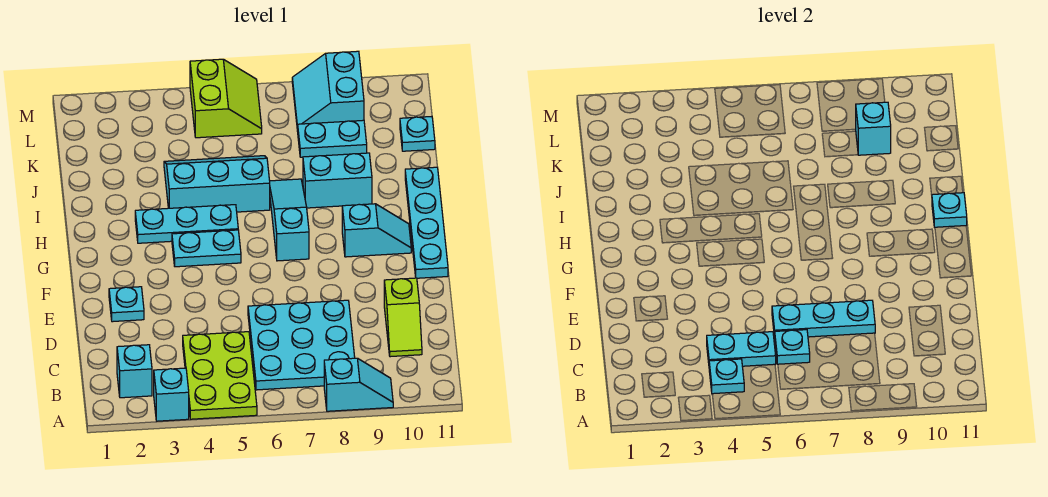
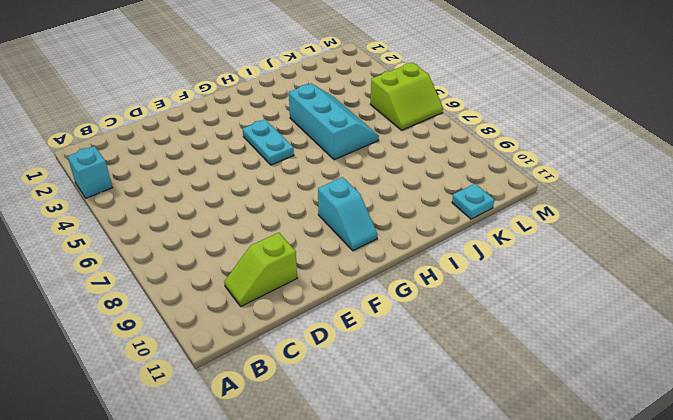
none -> lime plate A4:C5 level 1
none -> cyan slope A8:A9 level 1 top 8
none -> cyan brick B2 level 1

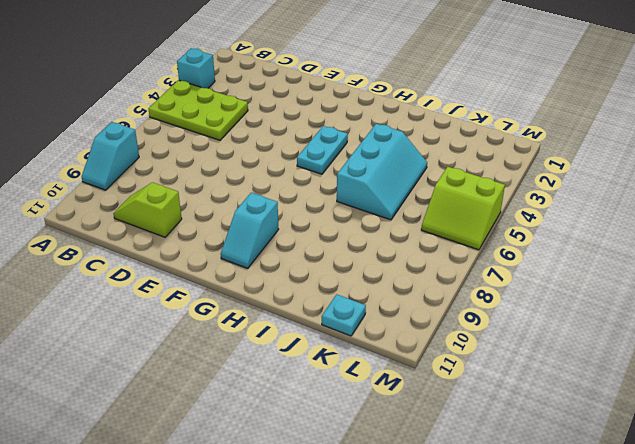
none -> cyan brick B2 level 1
none -> cyan plate B6:D8 level 1
none -> cyan plate E2 level 1

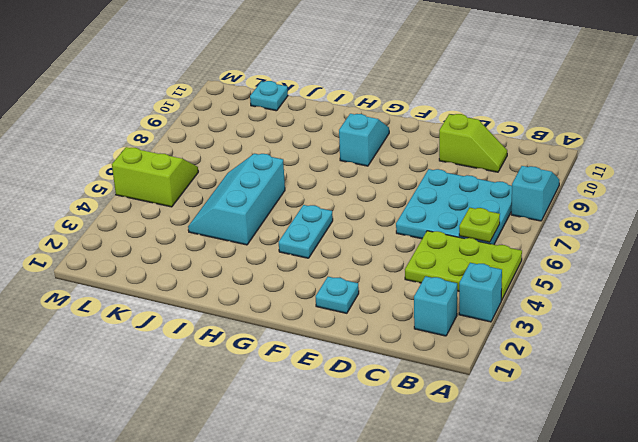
lime plate B6 level 2 -> none
none -> cyan plate F11:I11 level 1
none -> cyan slope G7:I7 level 1 top G
none -> cyan plate H3:H5 level 1

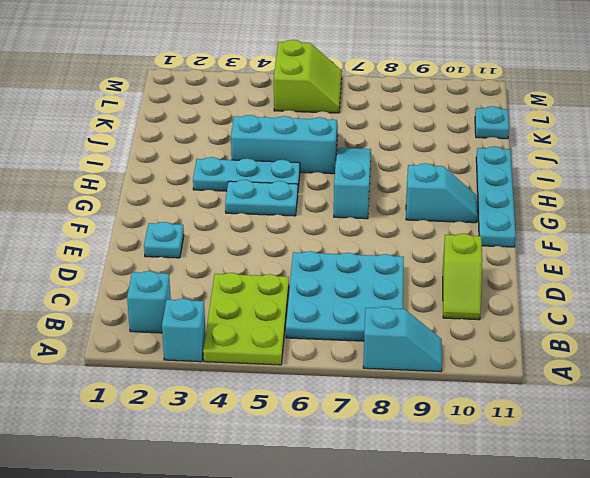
none -> cyan brick I8:I9 level 1
none -> cyan plate K8:K9 level 1
none -> cyan slope L8:M9 level 1 top 9

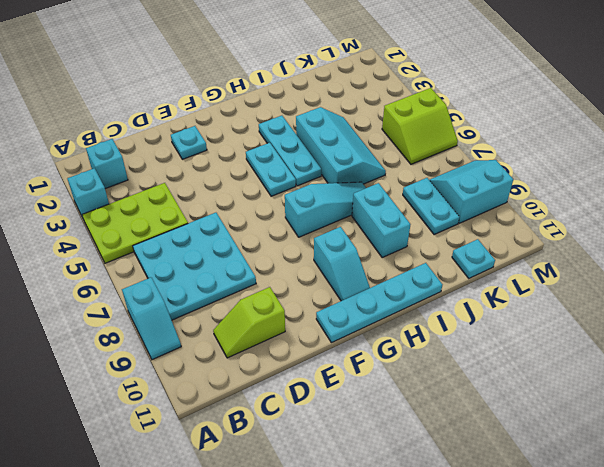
none -> cyan plate B4 level 2
none -> cyan plate C4:C5 level 2
none -> cyan plate C6 level 2

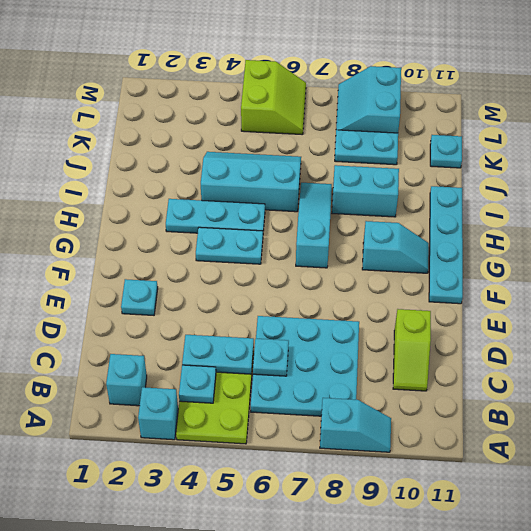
none -> cyan plate D6:D8 level 2
none -> cyan plate H11 level 2
none -> cyan brick K9 level 2

